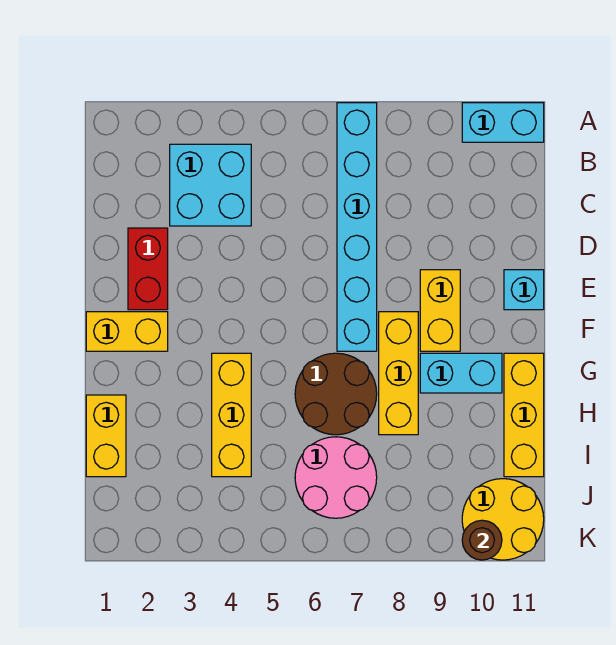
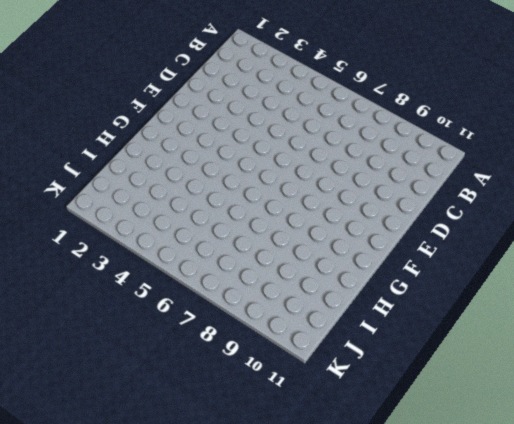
none -> cyan brick A7:F7 level 1
none -> cyan brick A10:A11 level 1
none -> cyan brick B3:C4 level 1

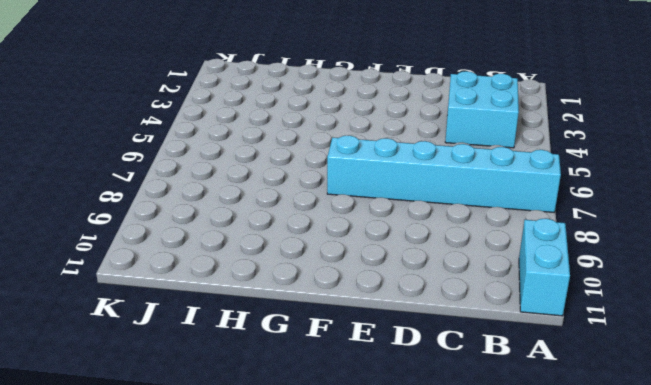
none -> red brick D2:E2 level 1
none -> yellow brick E9:F9 level 1
none -> cyan brick E11 level 1

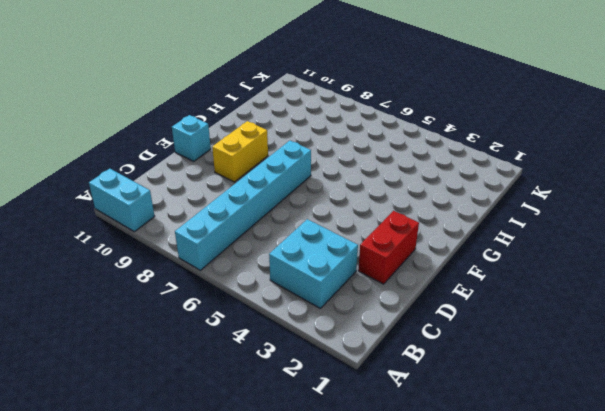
none -> yellow brick F1:F2 level 1
none -> yellow brick F8:H8 level 1
none -> yellow brick G4:I4 level 1

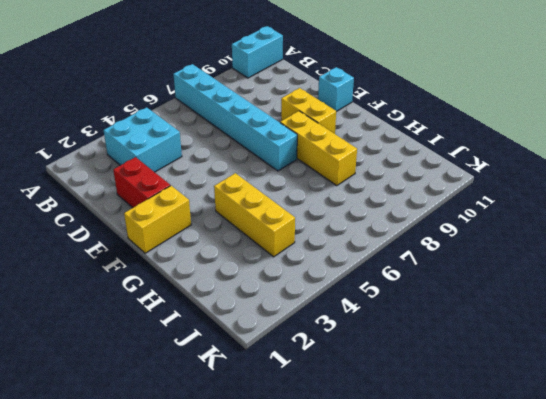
none -> brown round brick G6:H7 level 1
none -> cyan brick G9:G10 level 1
none -> yellow brick G11:I11 level 1

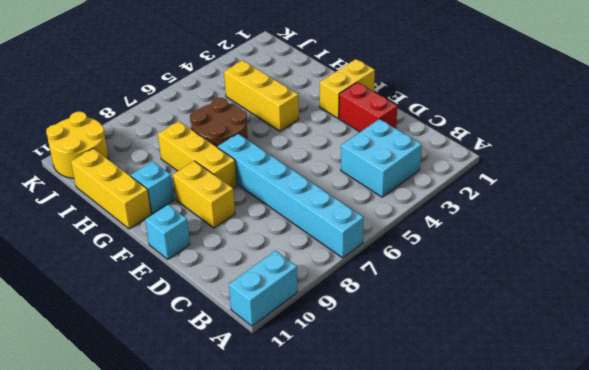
cyan brick G10 level 1 -> cyan brick G9:G10 level 1
none -> yellow brick H1:I1 level 1
none -> pink round brick I6:J7 level 1
none -> brown round brick K10 level 2

